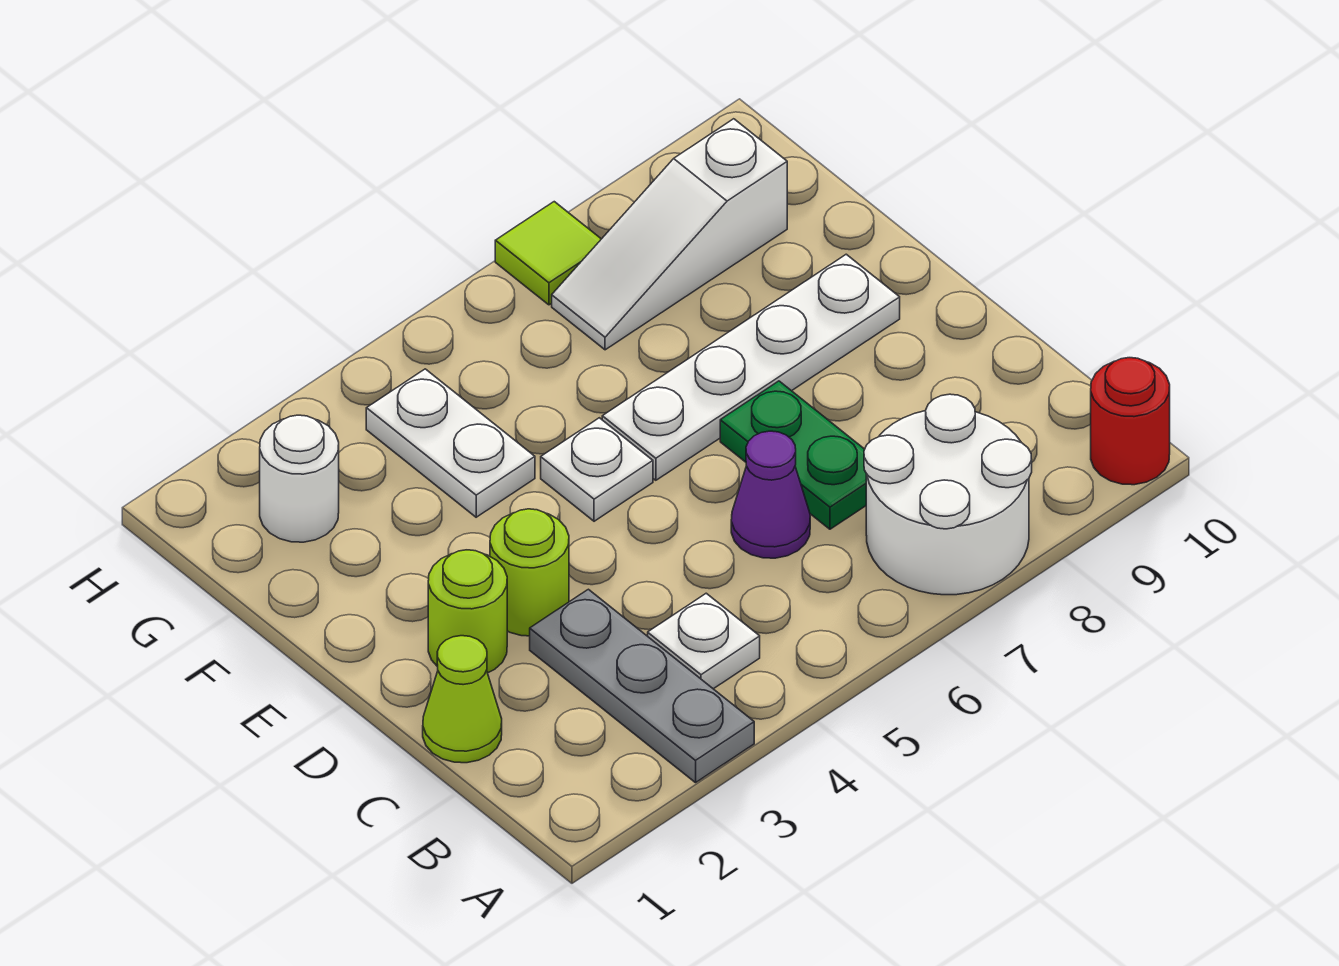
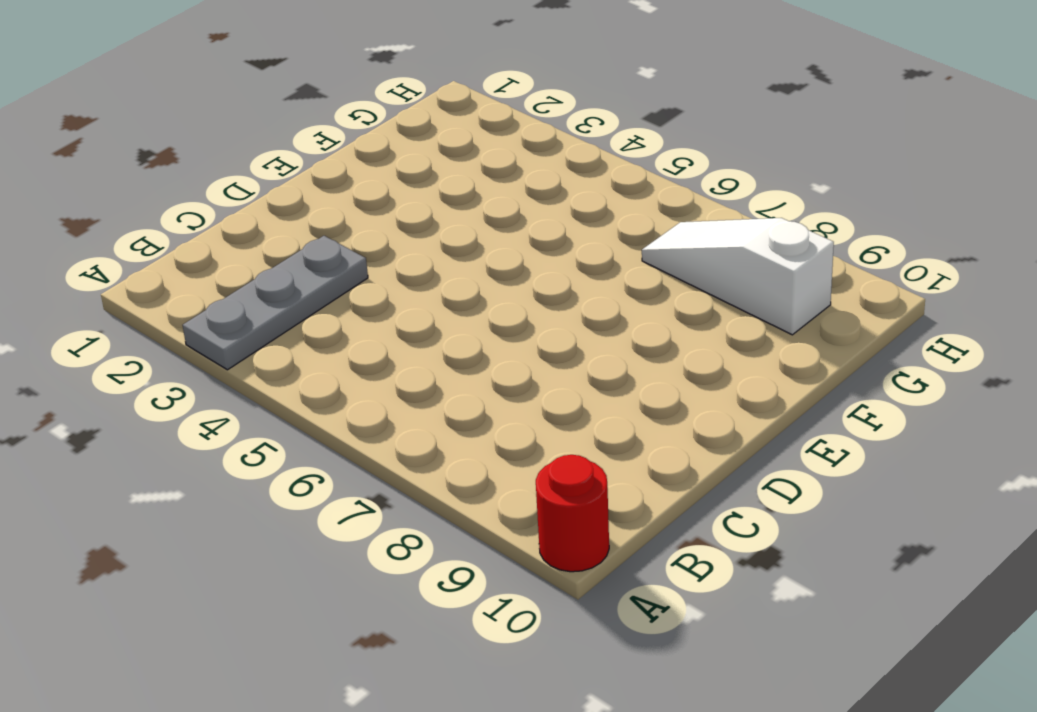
none -> white round brick A7:B8 level 1
none -> white plate B4 level 1
none -> lime cone C1 level 1

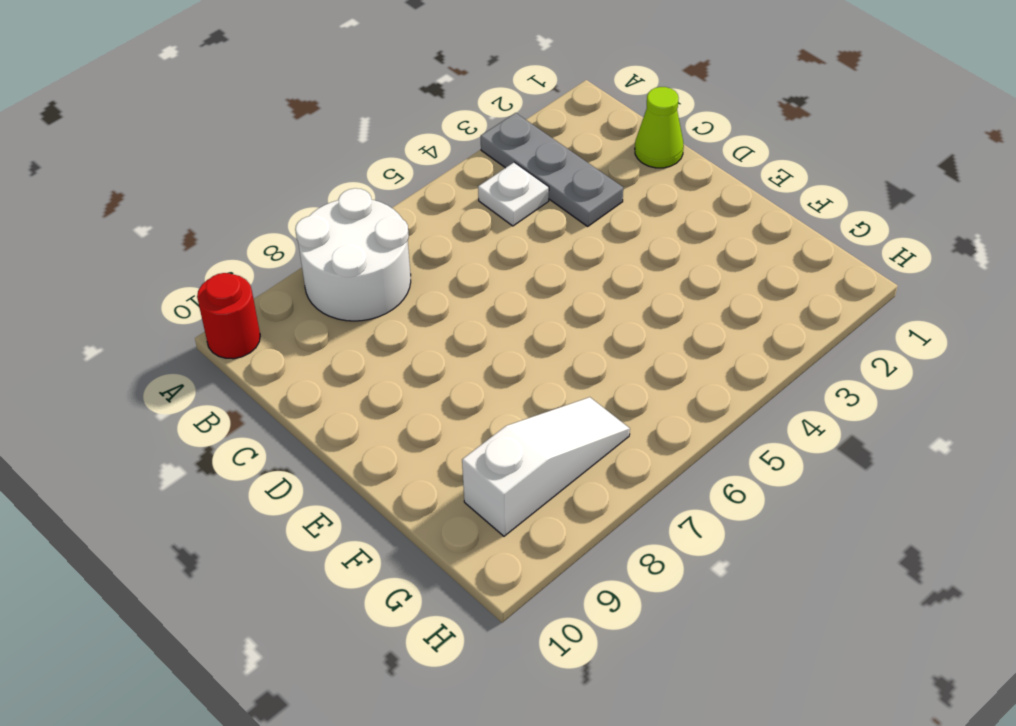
none -> purple cone C6 level 1
none -> green plate C7:D7 level 1
none -> lime round brick D2 level 1

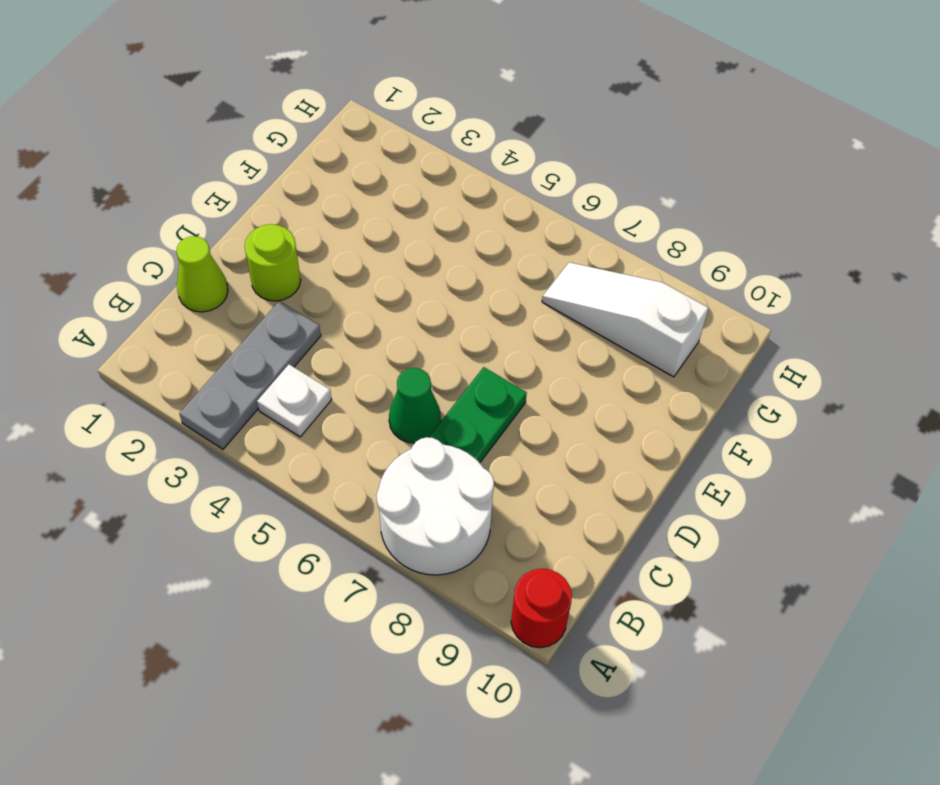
green cone C6 level 1 -> purple cone C6 level 1
none -> lime round brick D3 level 1
none -> white plate E5 level 1
none -> white plate E6:E9 level 1

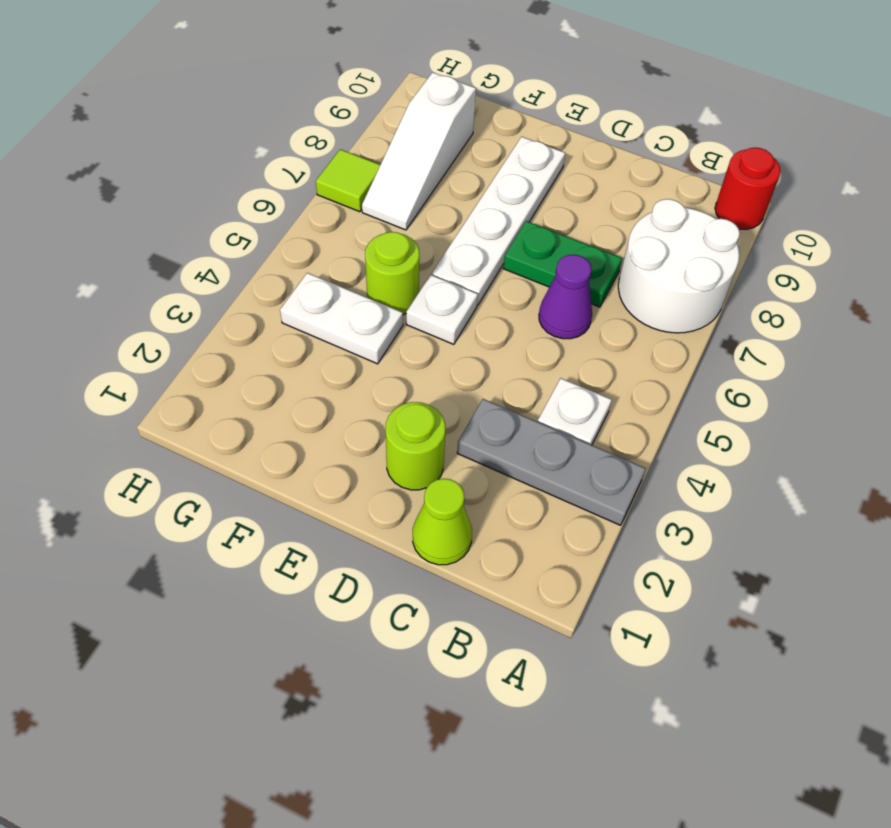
lime round brick F5 level 1 -> lime round brick D3 level 1
none -> white round brick G2 level 1

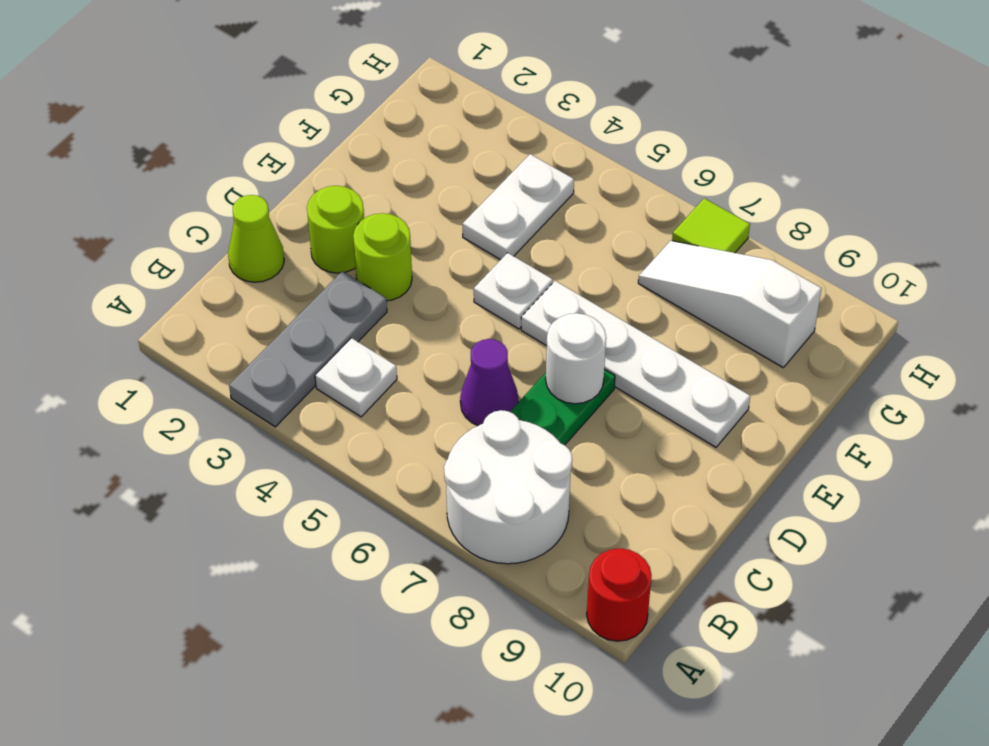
white round brick D7 level 2 -> white round brick G2 level 1

